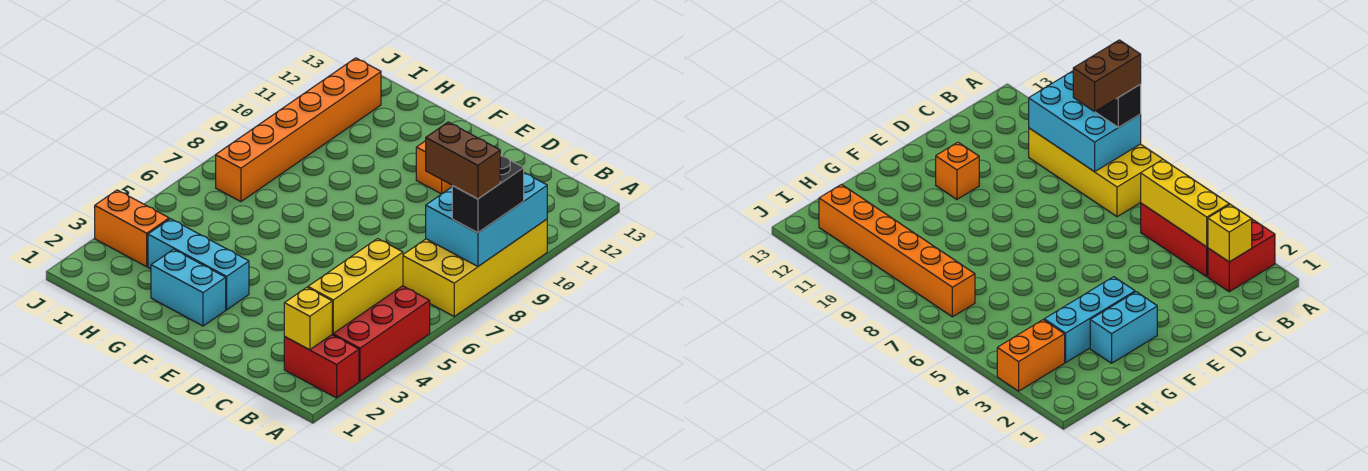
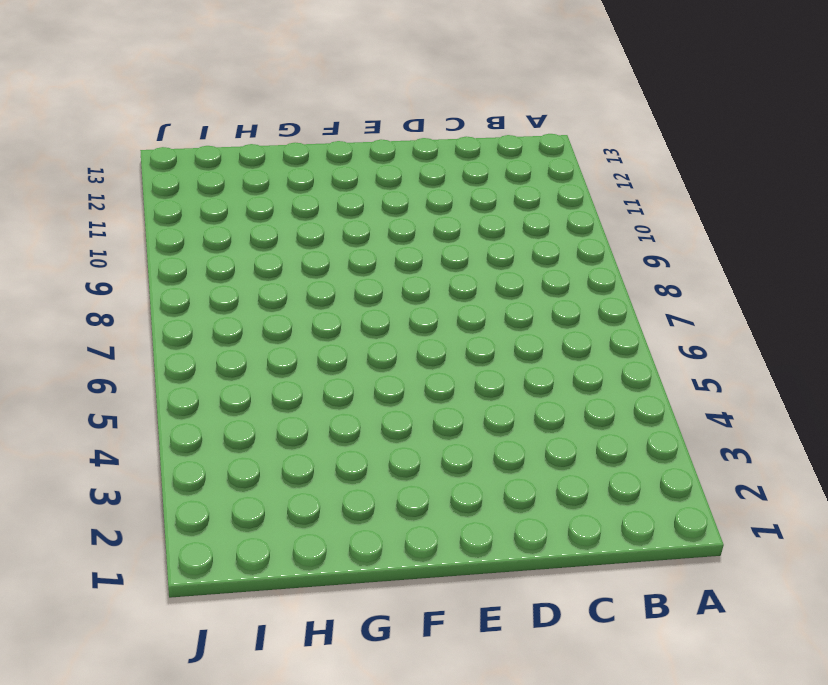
none -> red brick A2:B2 level 1
none -> red brick A3:B5 level 1
none -> yellow brick A7:B10 level 1

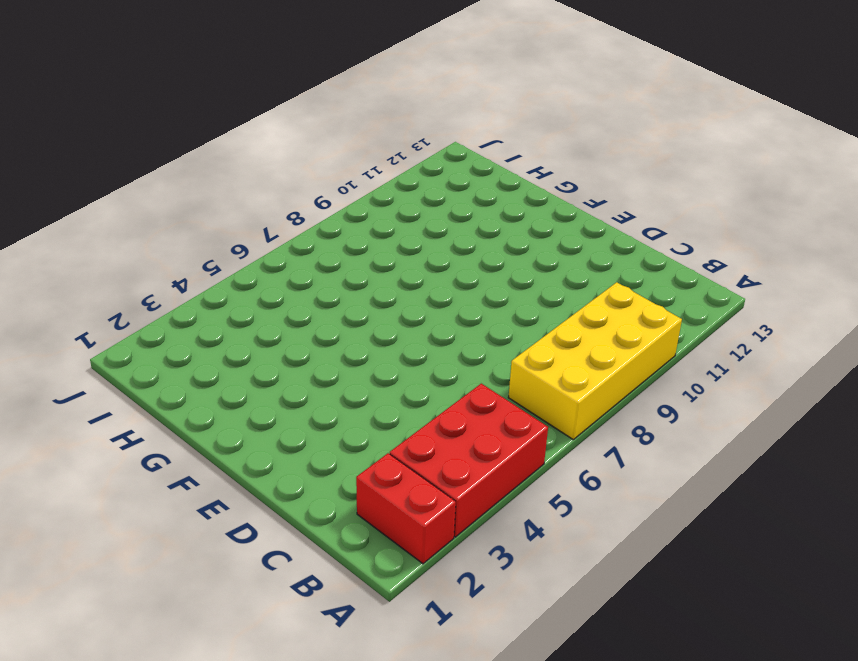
none -> orange brick E11 level 1
none -> cyan brick F2:G2 level 1
none -> cyan brick F3:H3 level 1

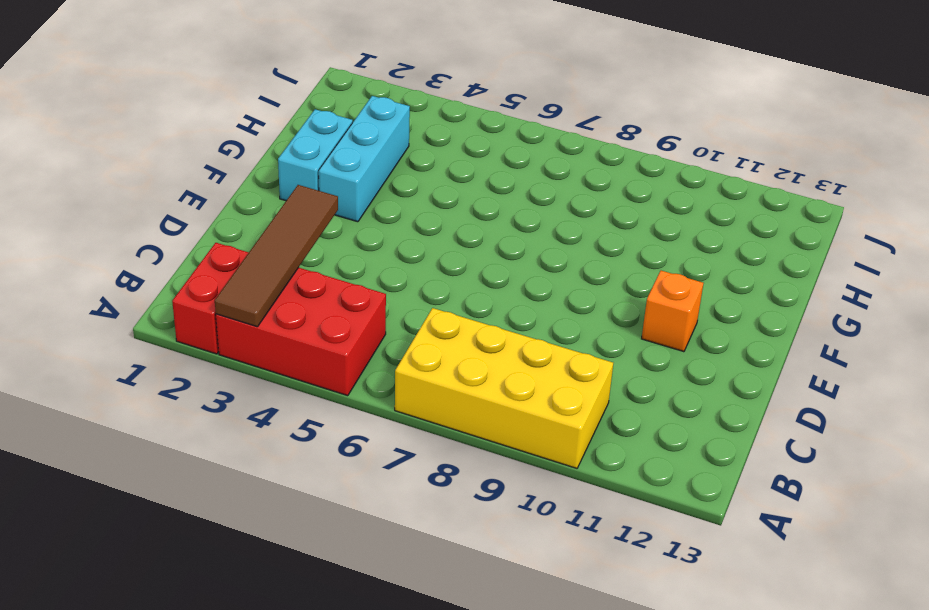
brown tile A3:D3 level 2 -> yellow brick B3:B5 level 2
none -> orange brick I3:J3 level 1
none -> orange brick I7:I12 level 1
none -> cyan brick A8:B10 level 2

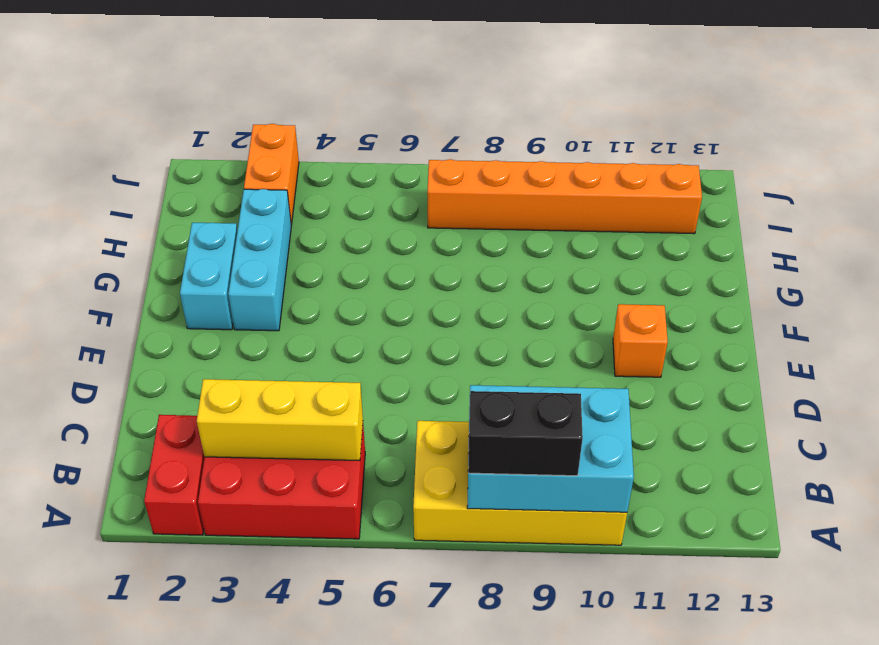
none -> yellow brick B2 level 2
none -> brown brick A8:B8 level 4

